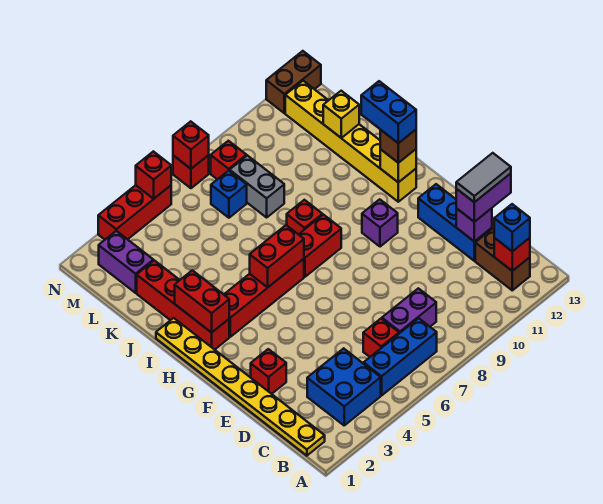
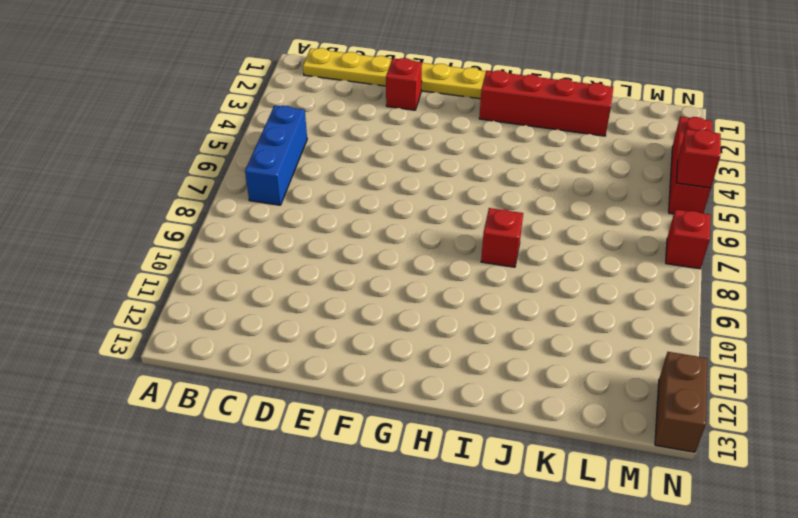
none -> blue brick B3:C4 level 1
none -> brown brick B12:C12 level 1
none -> red brick C6 level 1
none -> purple brick C7:C8 level 1

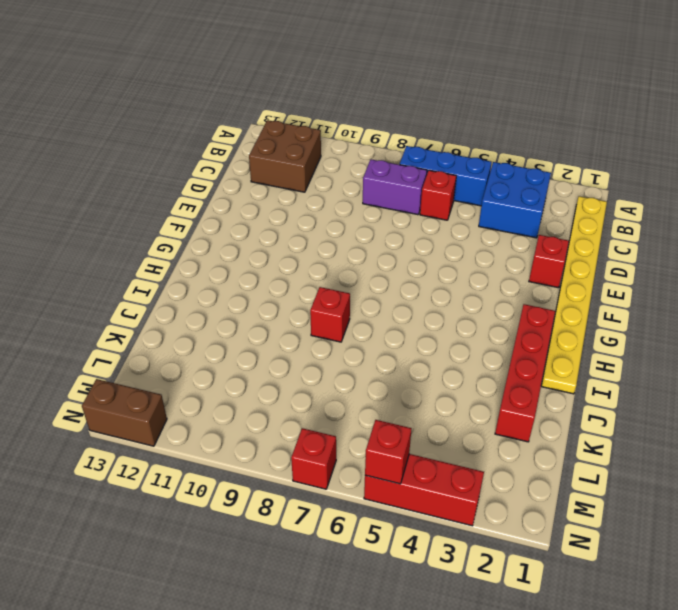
brown brick B11:C12 level 1 -> brown brick B12:C12 level 1
none -> blue brick D12:F12 level 1
none -> purple brick G10 level 1
none -> red brick H3:H6 level 1
none -> red brick H7:H8 level 1

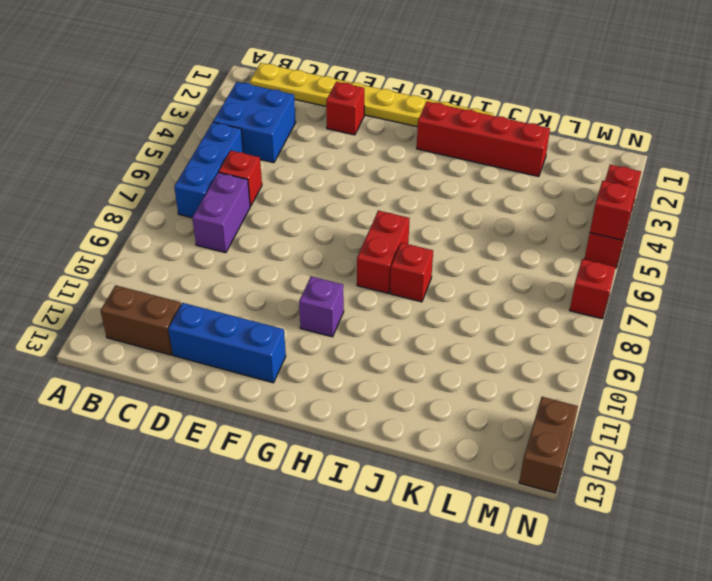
none -> red brick H3:H6 level 1
none -> yellow brick H12:M12 level 1
none -> grey brick K8:L8 level 1
none -> purple brick L2:M2 level 1

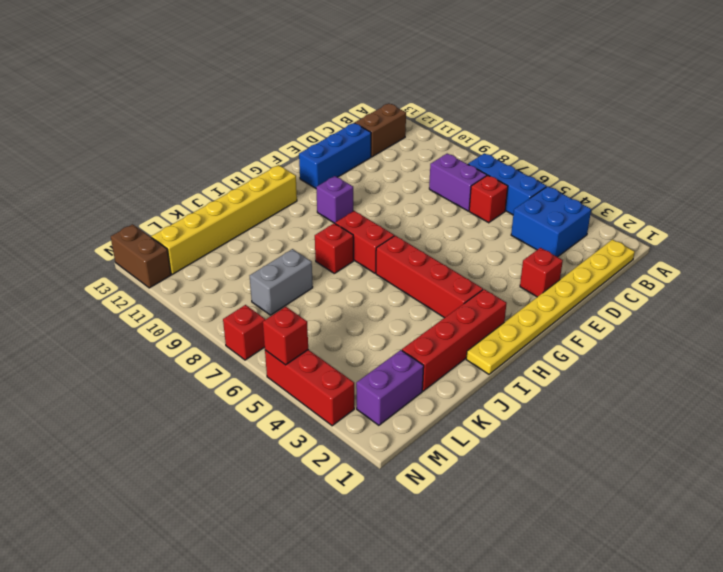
none -> blue brick L7 level 1
none -> red brick M8 level 1
none -> red brick B12 level 2
none -> purple brick D12 level 2

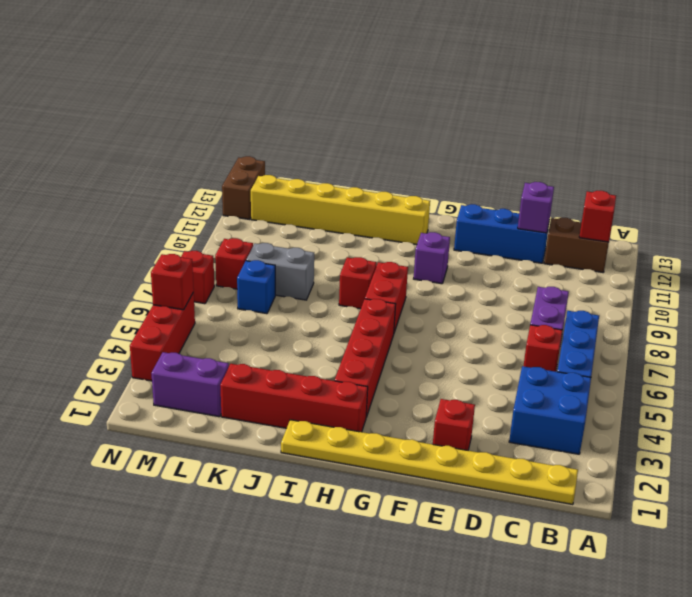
none -> red brick H2:I2 level 2
none -> red brick H5:H6 level 2
none -> yellow brick H12 level 2
none -> yellow brick K12 level 2

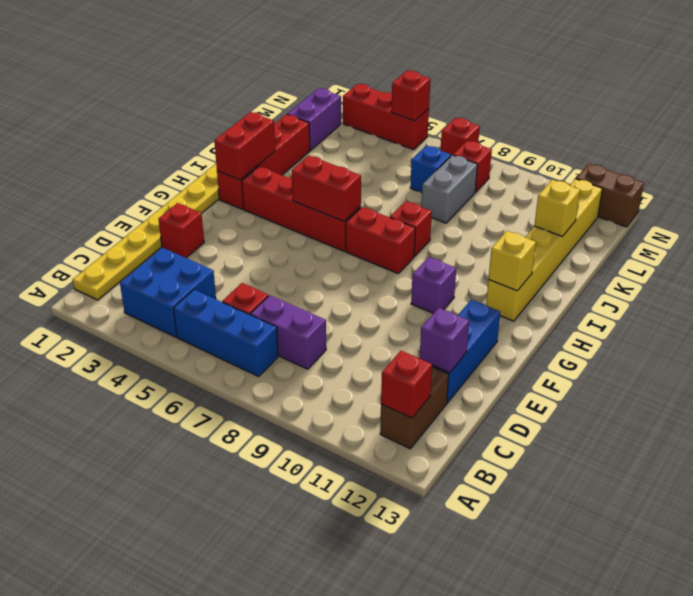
none -> red brick N7 level 2
none -> blue brick B12 level 3
none -> purple brick D12:D13 level 3
none -> brown brick H12 level 3

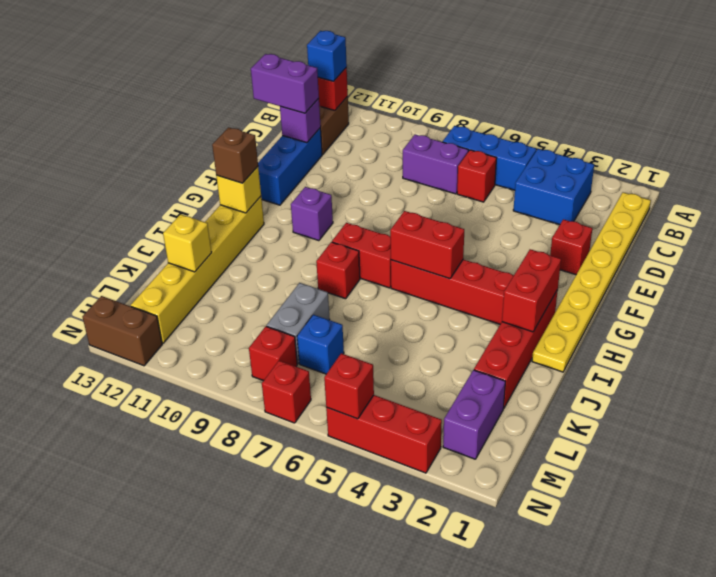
none -> red brick N7 level 2
none -> grey tile D12:D13 level 4
none -> blue brick H12:I12 level 4

